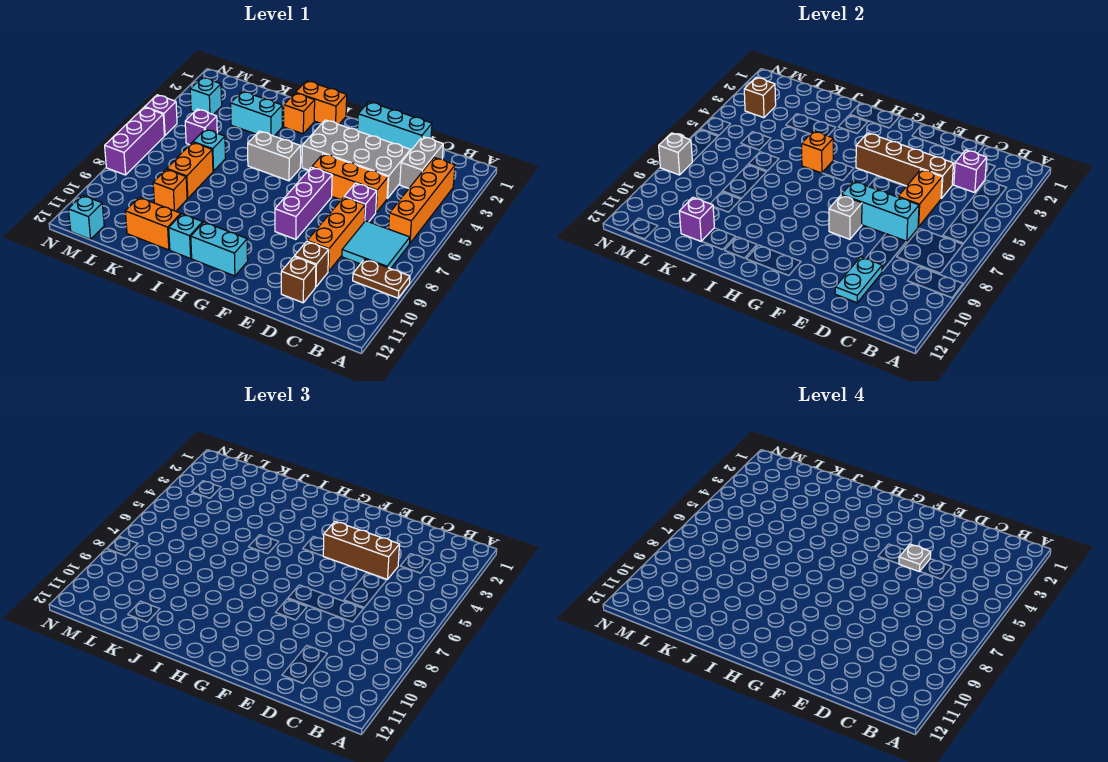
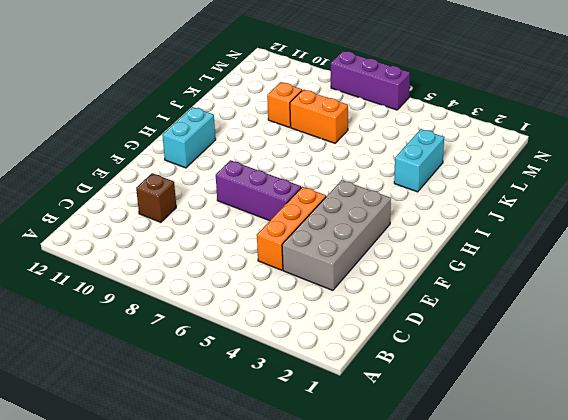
none -> brown plate A9:B9 level 1
none -> orange brick B3:B6 level 1
none -> cyan tile B7:C8 level 1
none -> grey brick C2:C3 level 1

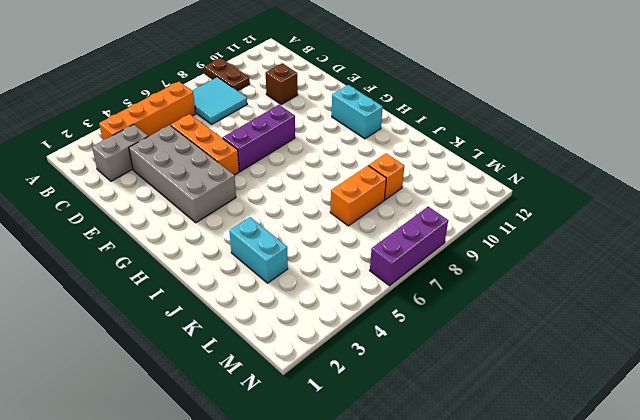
none -> cyan brick D1:F1 level 1
none -> purple brick D6 level 1
none -> orange brick D7:D9 level 1
none -> brown brick D11 level 1

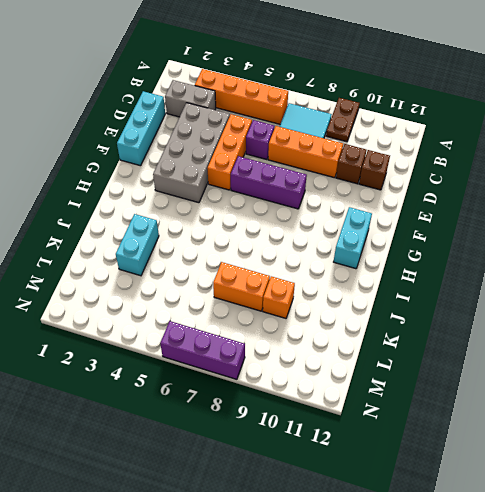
none -> orange brick H1:I1 level 1
none -> grey brick H5:I5 level 1
none -> orange brick I2 level 1
none -> cyan brick I11 level 1

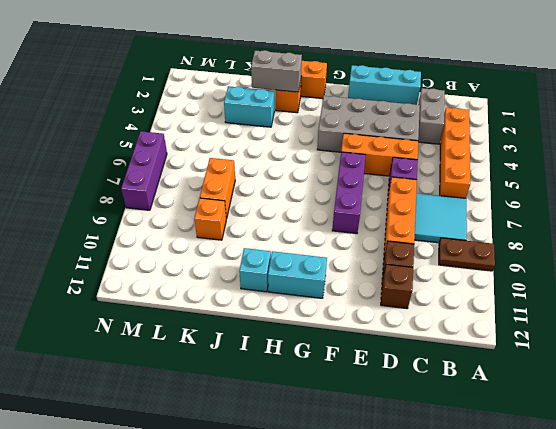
grey brick I2:J2 level 2 -> grey brick H5:I5 level 1
none -> orange brick J11:K11 level 1
none -> cyan brick K6 level 1
none -> purple brick L5 level 1
none -> cyan brick M3 level 1

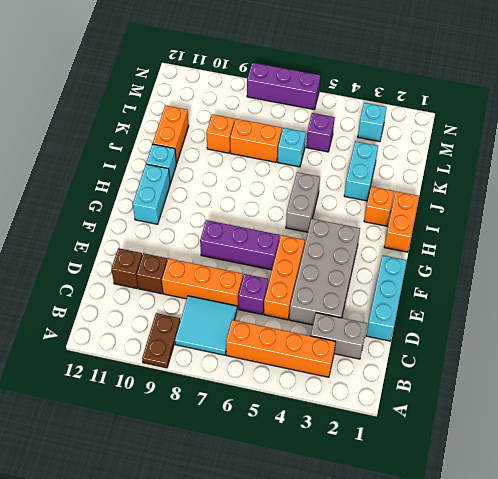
none -> cyan brick M12 level 1
none -> purple brick N5 level 1
none -> purple brick C3 level 2
none -> brown brick D4:G4 level 2

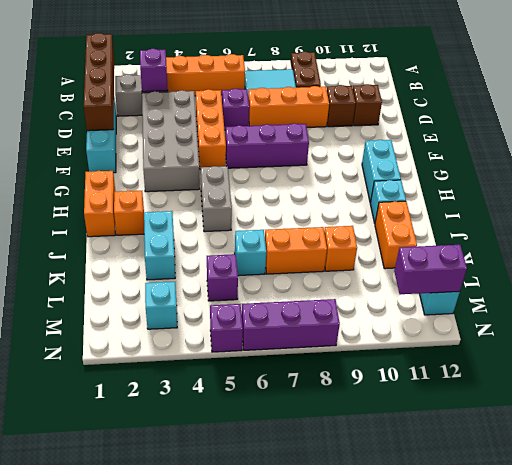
brown brick B1:E1 level 2 -> brown brick D4:G4 level 2
purple brick M11:M12 level 2 -> none
none -> orange brick D5:D6 level 2
none -> cyan brick D7:F7 level 2
none -> cyan plate D10:D11 level 2
none -> grey brick F8 level 2

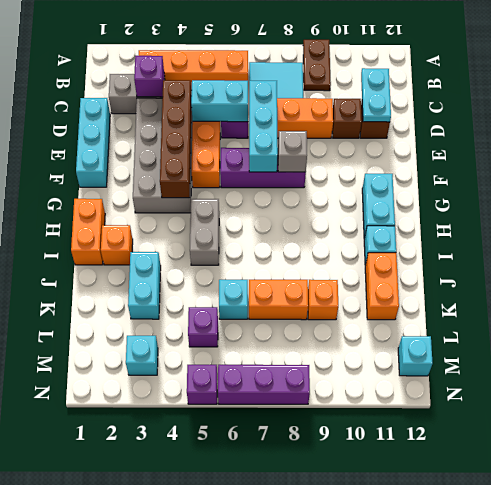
cyan plate C11:D11 level 2 -> cyan plate D10:D11 level 2
cyan brick D5:D6 level 2 -> orange brick D5:D6 level 2
none -> orange brick I5 level 2
none -> purple brick K11 level 2
none -> brown brick M3 level 2
none -> grey brick N8 level 2

